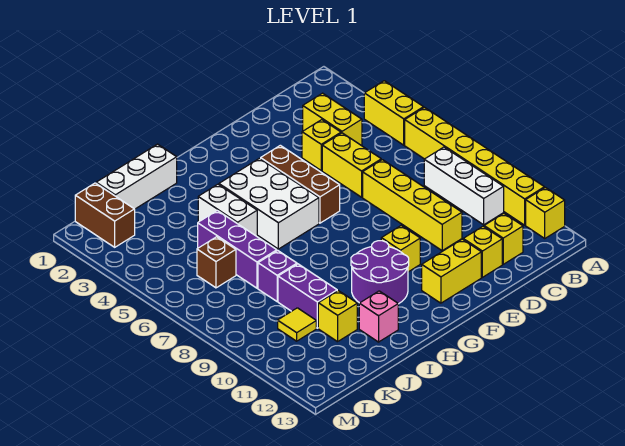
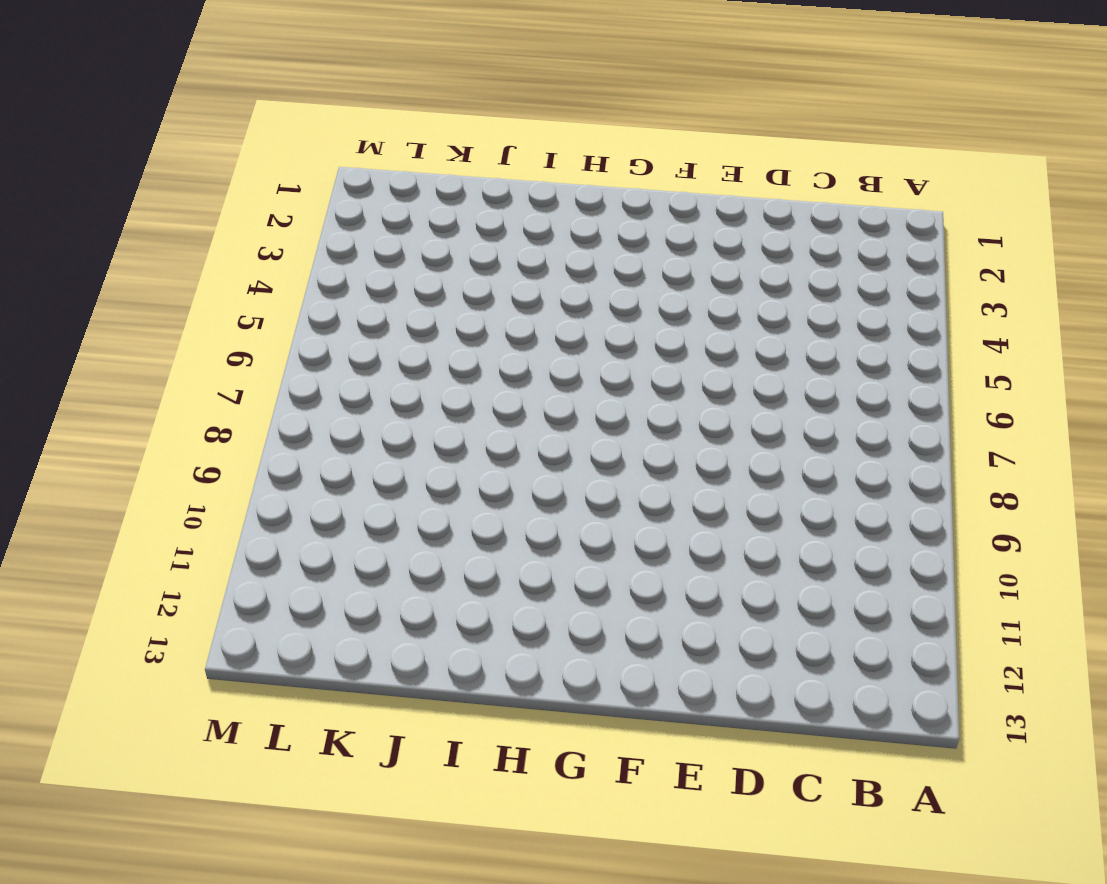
none -> yellow brick A4:A5 level 1
none -> yellow brick A6:A11 level 1
none -> yellow brick A12 level 1

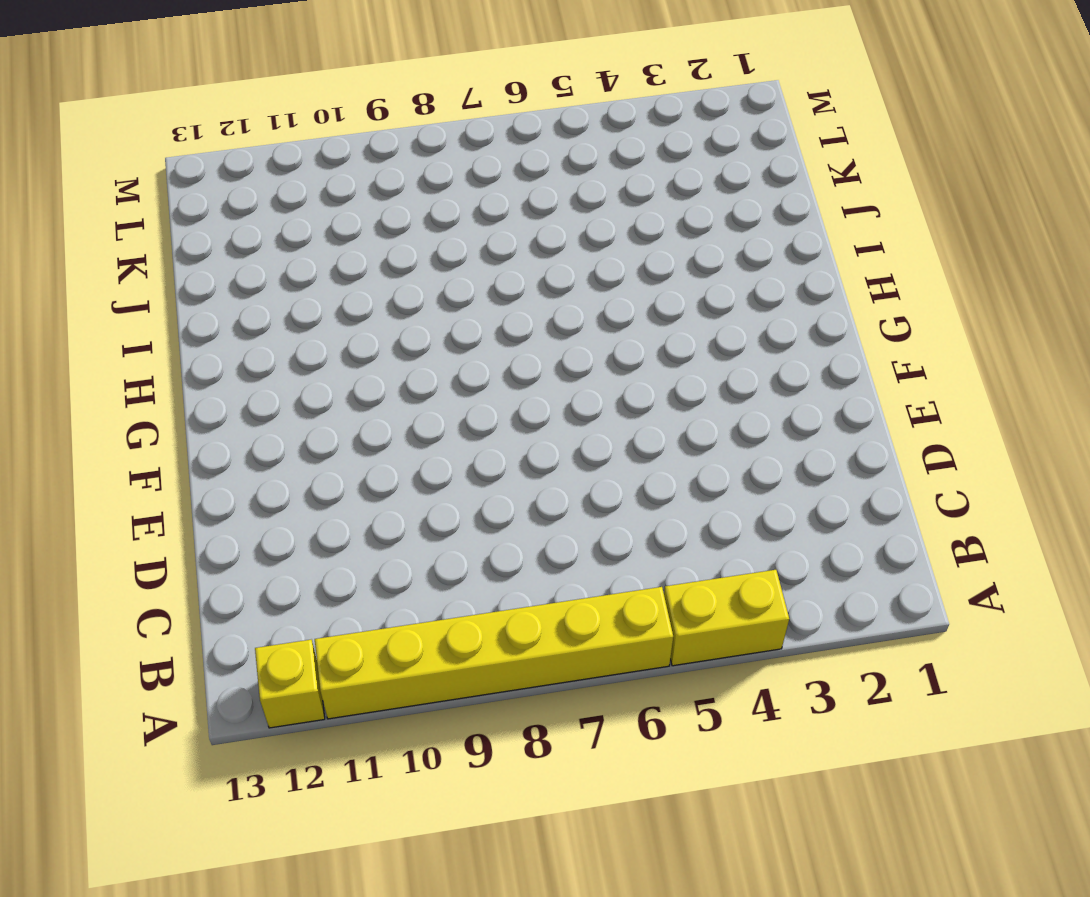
none -> white brick B8:B10 level 1
none -> yellow brick C3:C4 level 1
none -> yellow brick C12 level 1

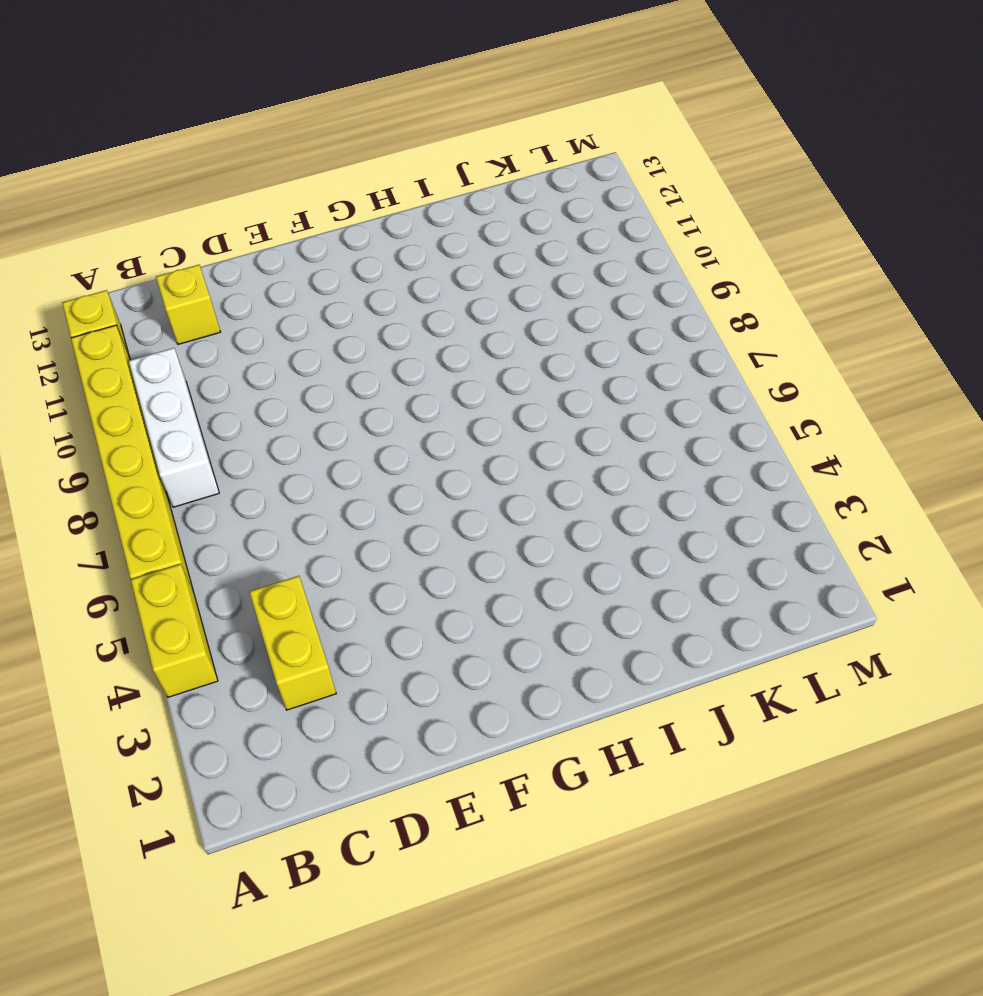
none -> yellow brick D4 level 1
none -> yellow brick D5:D6 level 1
none -> yellow brick D7:D10 level 1

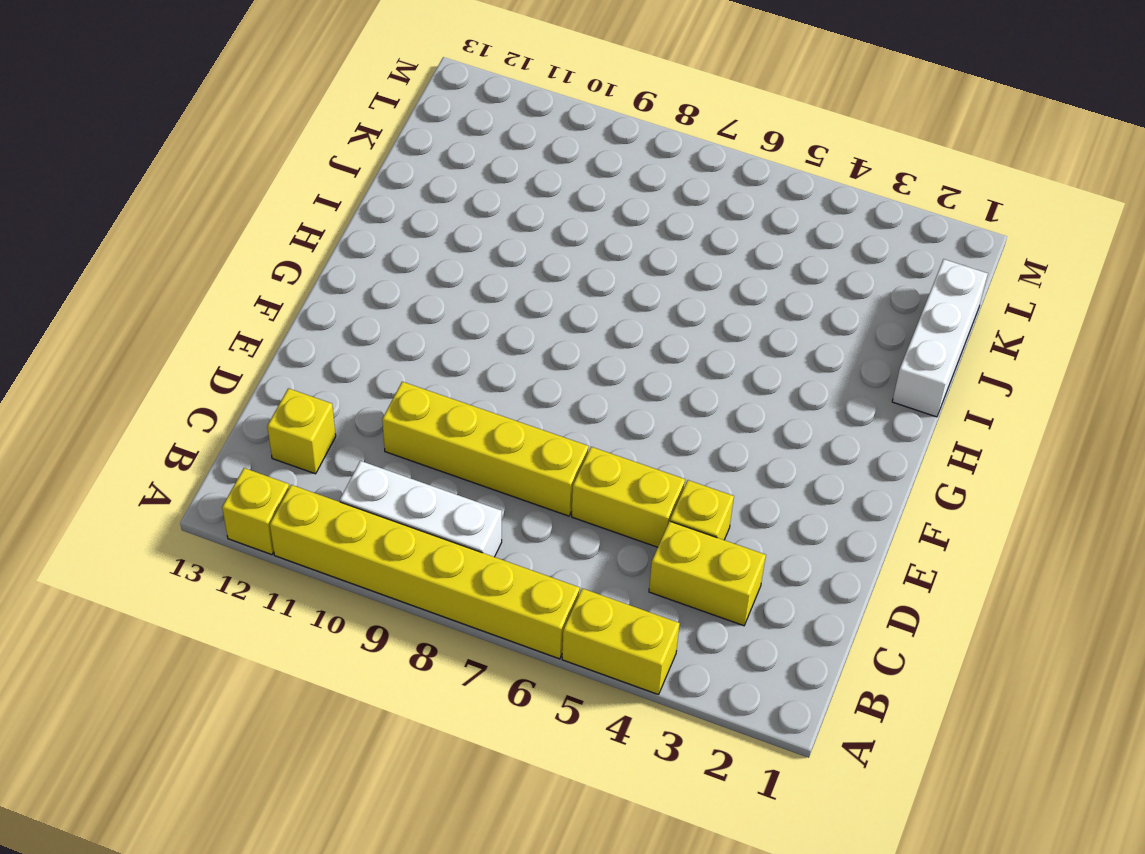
none -> yellow brick D12 level 1
none -> yellow brick E12:F12 level 1
none -> brown brick F4:F6 level 1

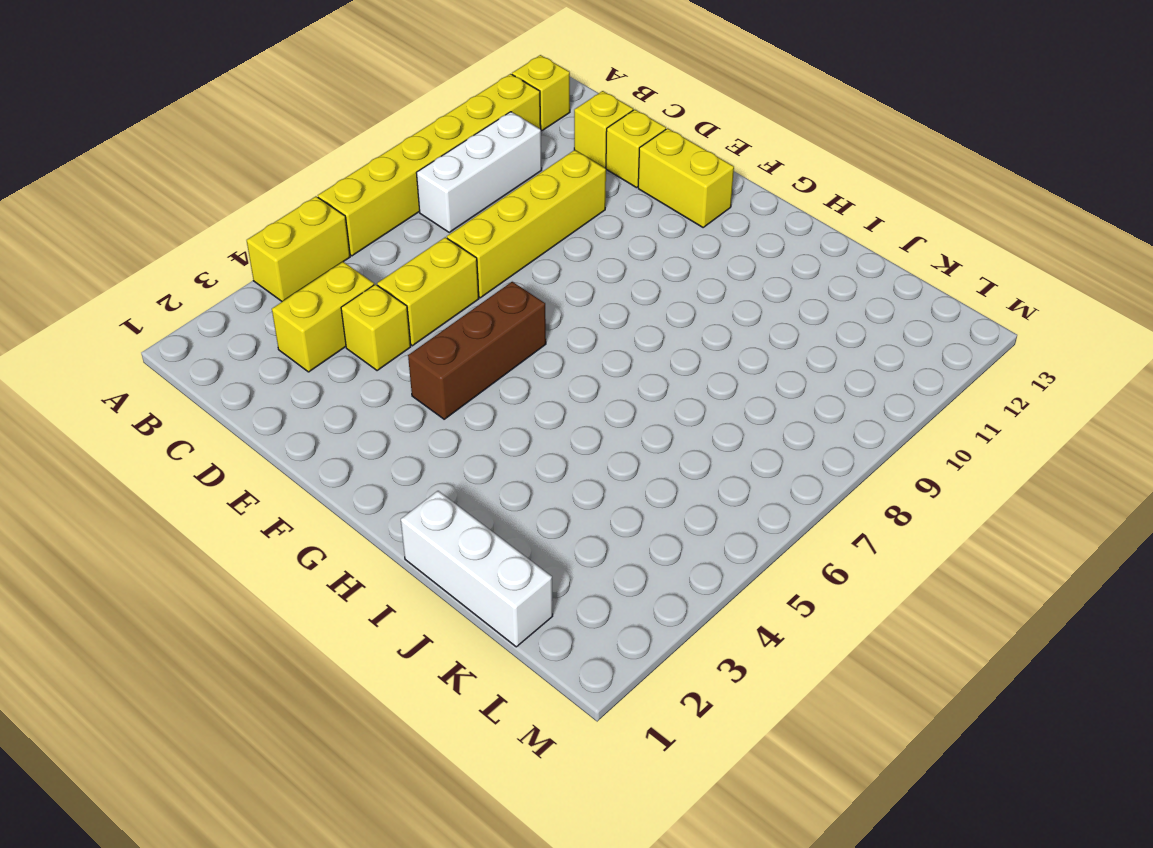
none -> yellow brick F10 level 1
none -> white brick G4:H6 level 1
none -> purple round brick G10:H11 level 1

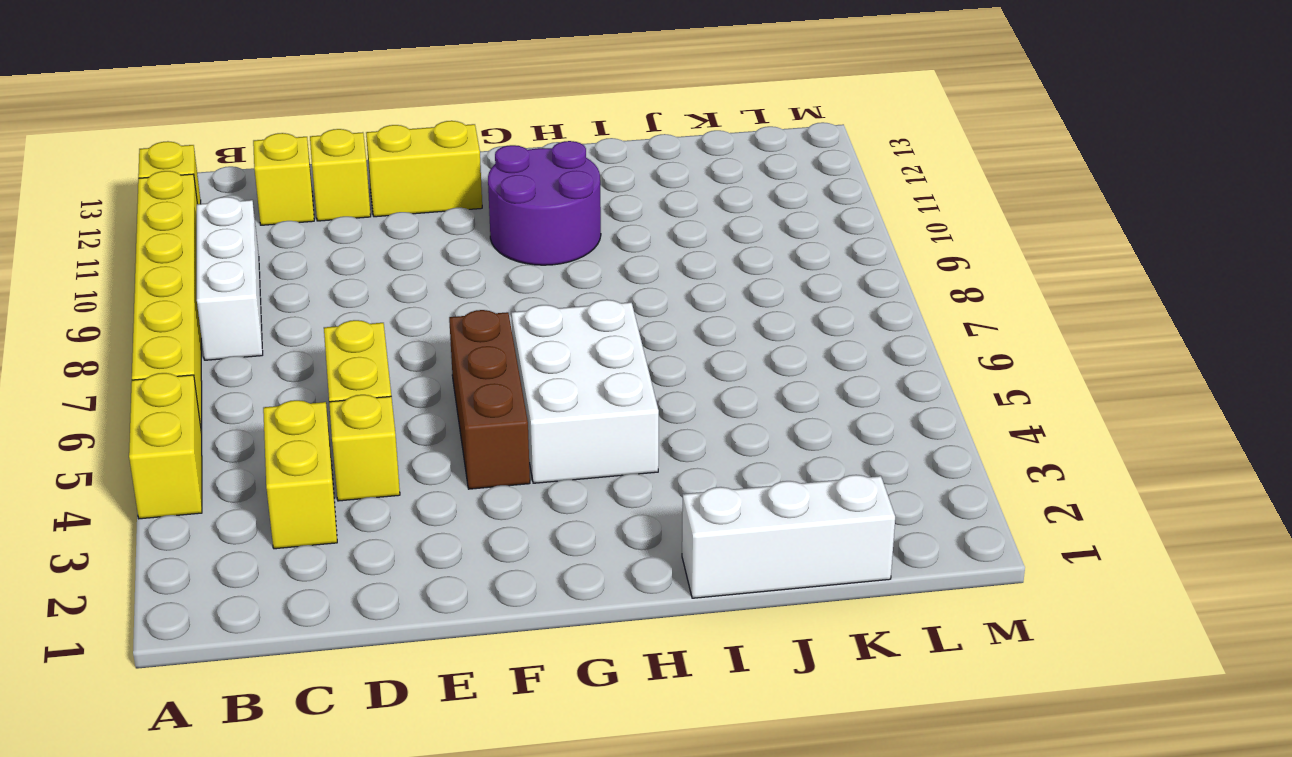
none -> yellow brick D7:D10 level 1
none -> yellow brick F10 level 1
none -> white brick I4:I5 level 1

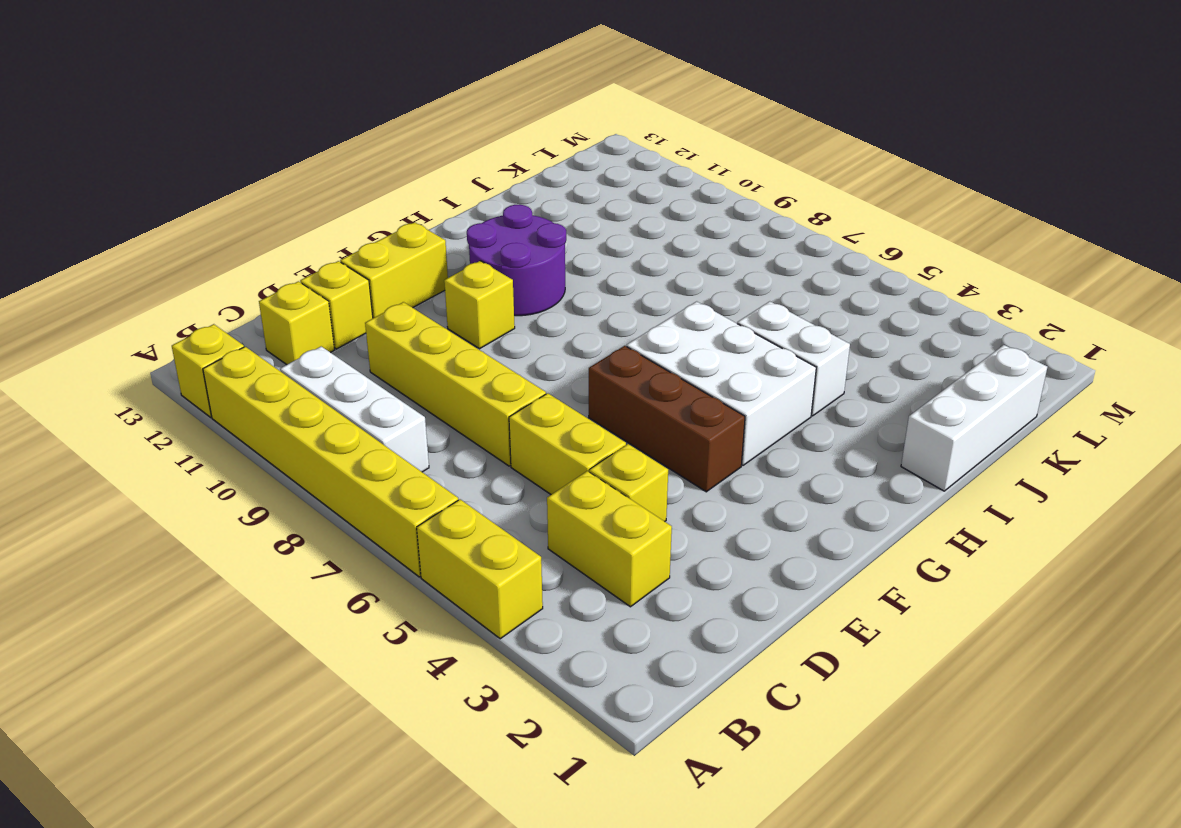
none -> pink brick I12 level 1
none -> purple brick J5:J7 level 1
none -> purple brick J8 level 1

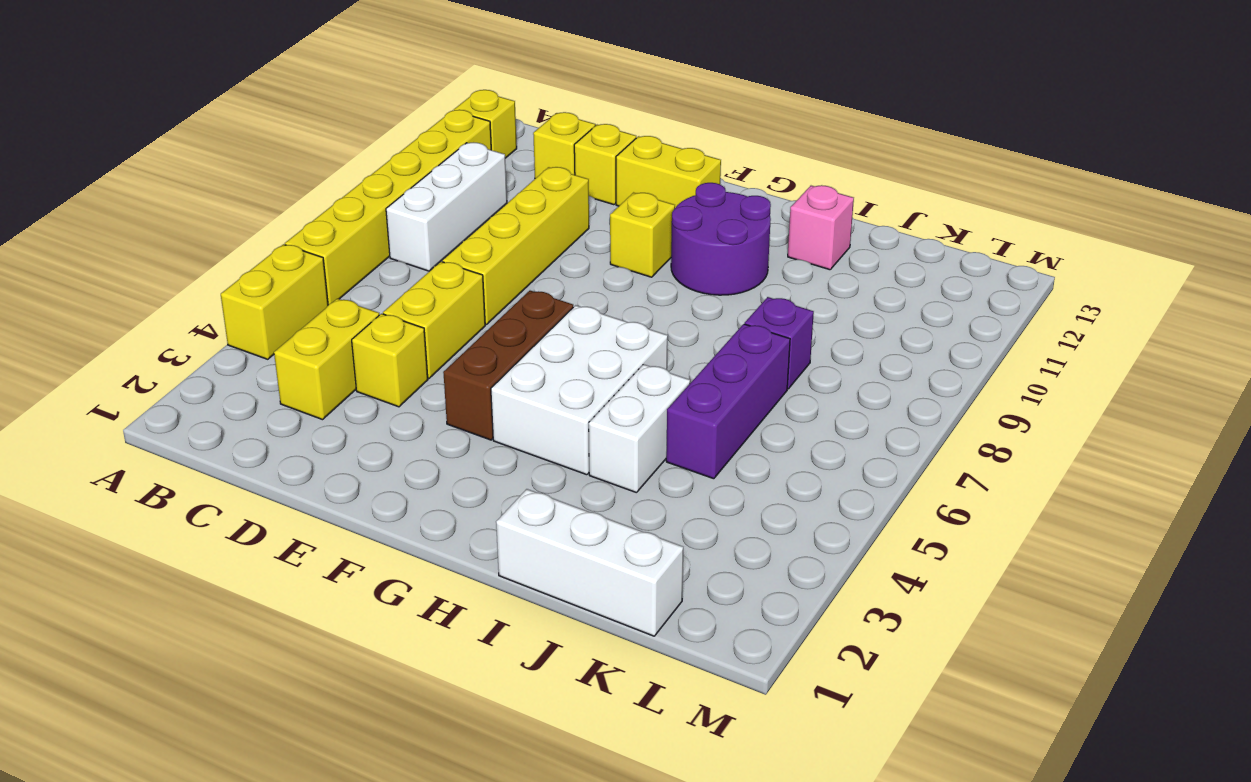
none -> purple brick J9:J10 level 1
none -> yellow brick J11 level 1
none -> brown brick K6 level 1

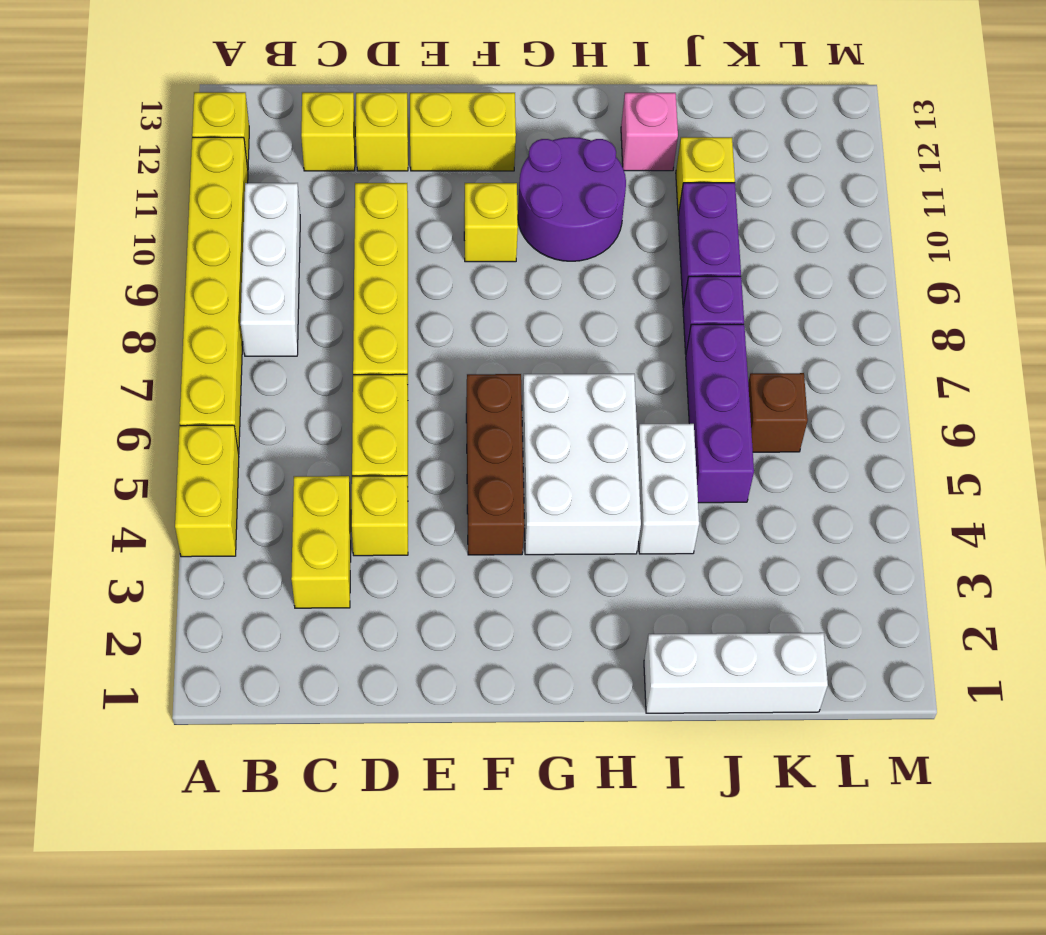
none -> yellow tile K10 level 1
none -> brown brick L1:L2 level 1

